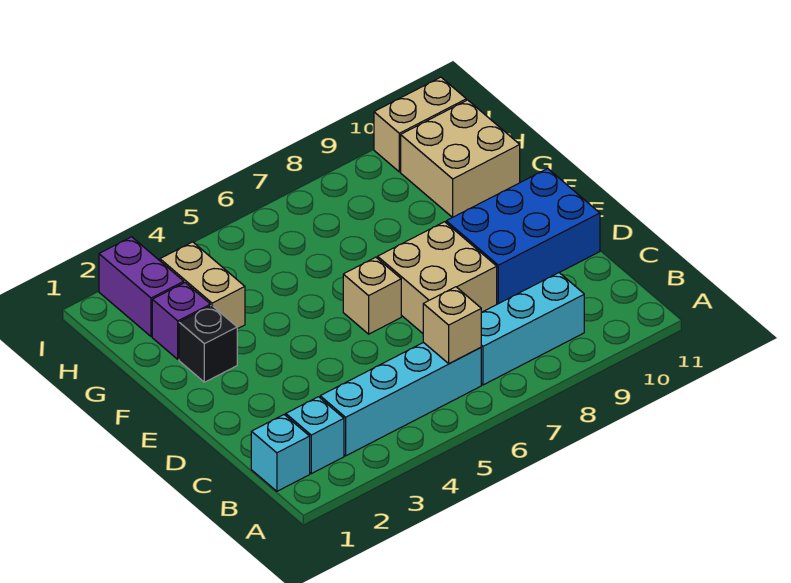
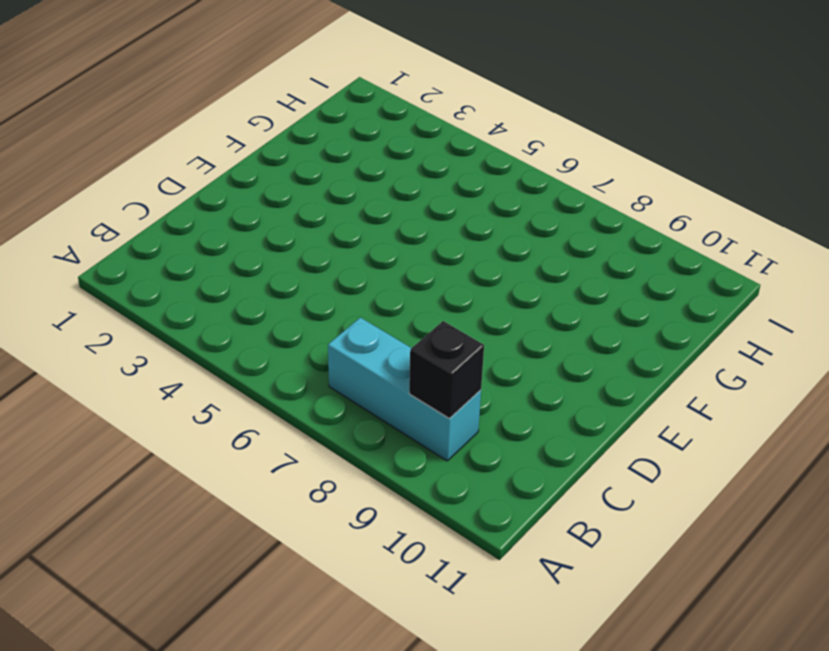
black brick B9 level 2 -> black brick F2 level 1
none -> cyan brick B1 level 1
none -> cyan brick B2 level 1
none -> cyan brick B3:B6 level 1

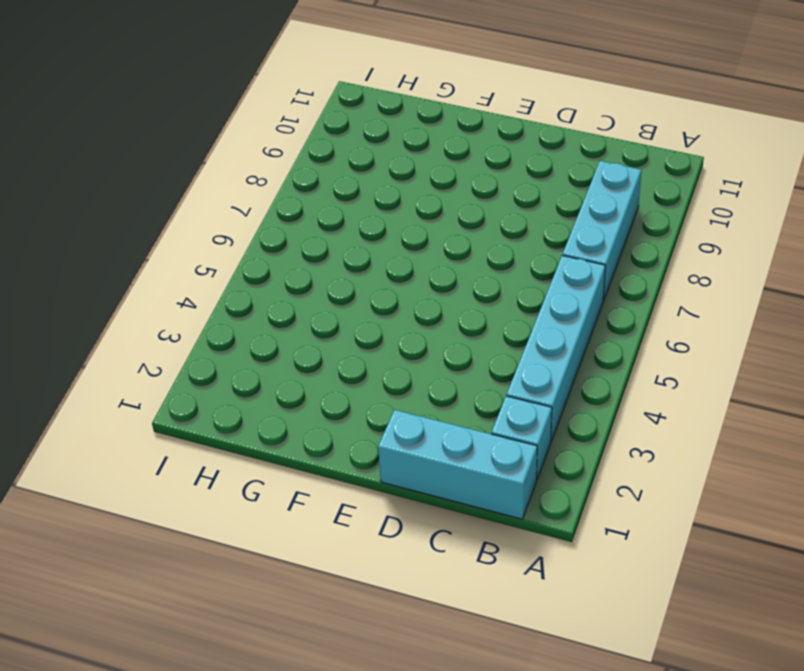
cyan brick B1:D1 level 1 -> cyan brick B1 level 1
none -> tan brick D7:E8 level 1
none -> blue brick D9:E11 level 1
none -> tan brick E6 level 1

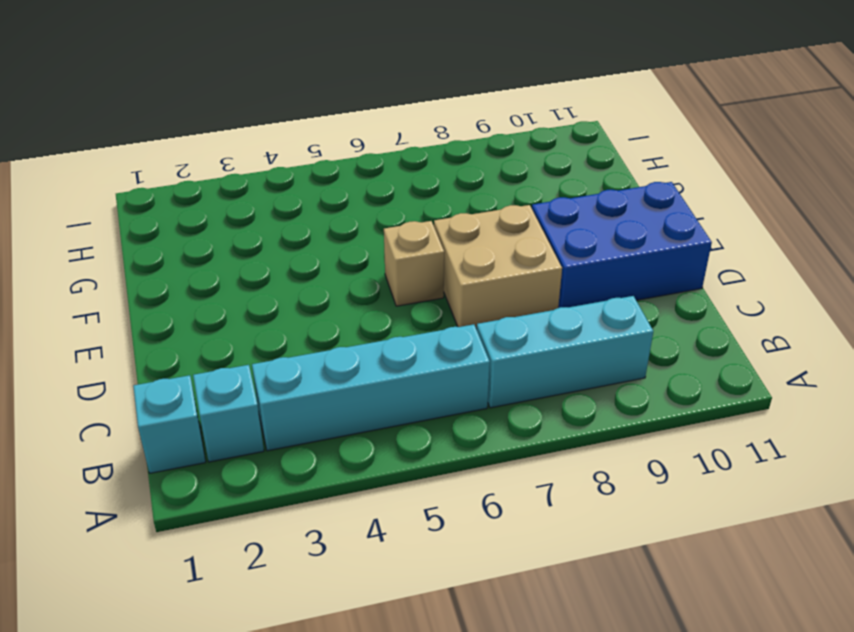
none -> black brick F2 level 1
none -> purple brick G2 level 1
none -> tan brick G3:H3 level 1

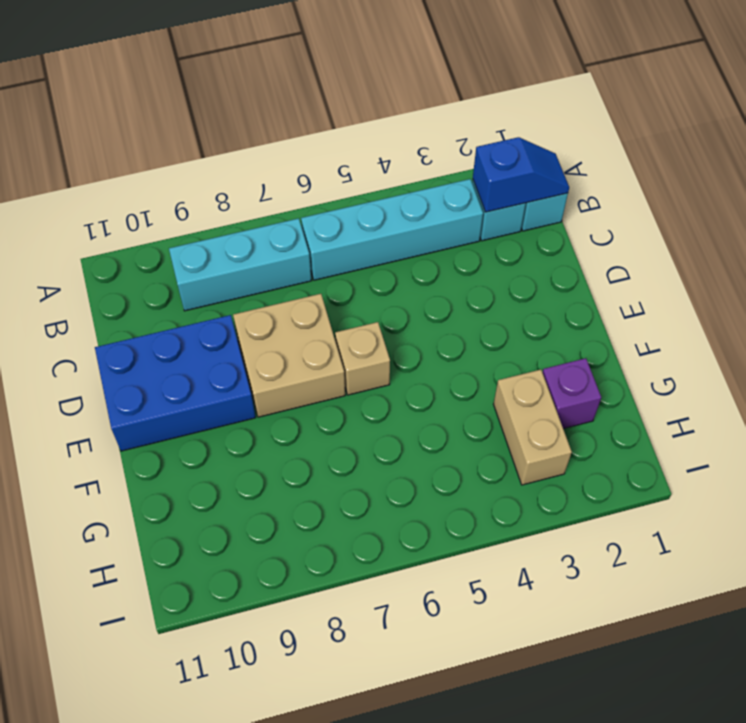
blue slope B1:B2 level 2 top 2 -> none
none -> black brick F2 level 1
none -> tan brick G10:H11 level 1
none -> purple brick H2:I2 level 1

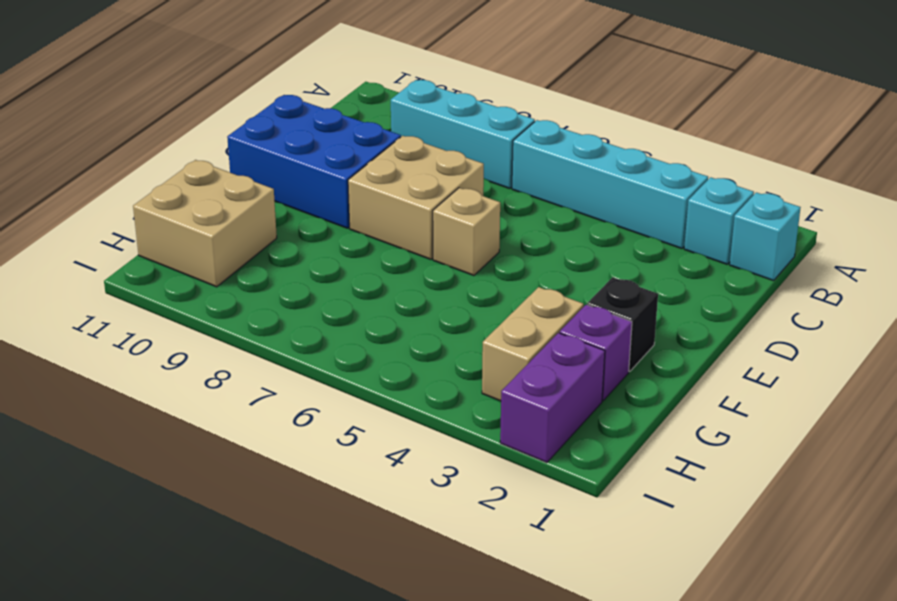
none -> tan brick I10:I11 level 1
none -> tan brick B6 level 2

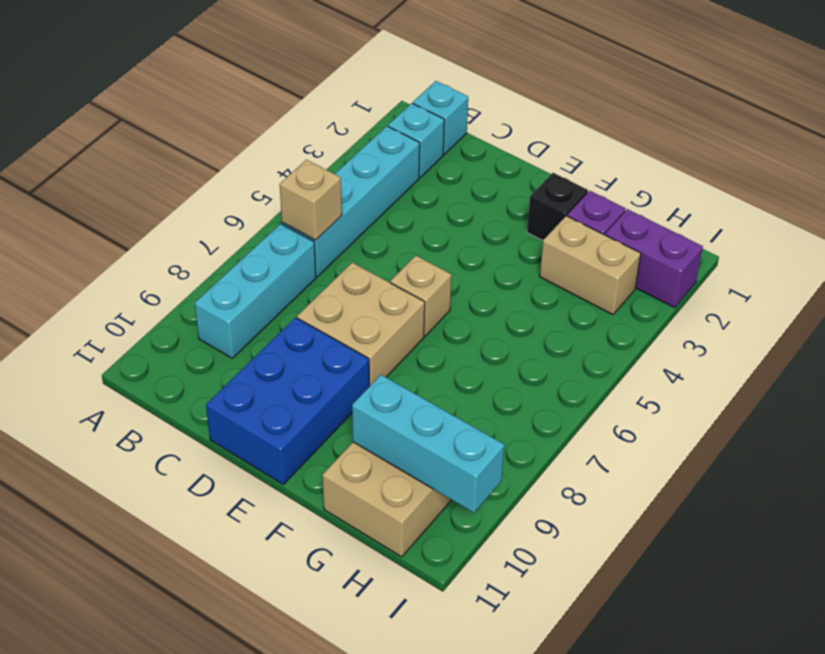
cyan brick G10:I10 level 2 -> none
none -> tan brick I10:I11 level 1

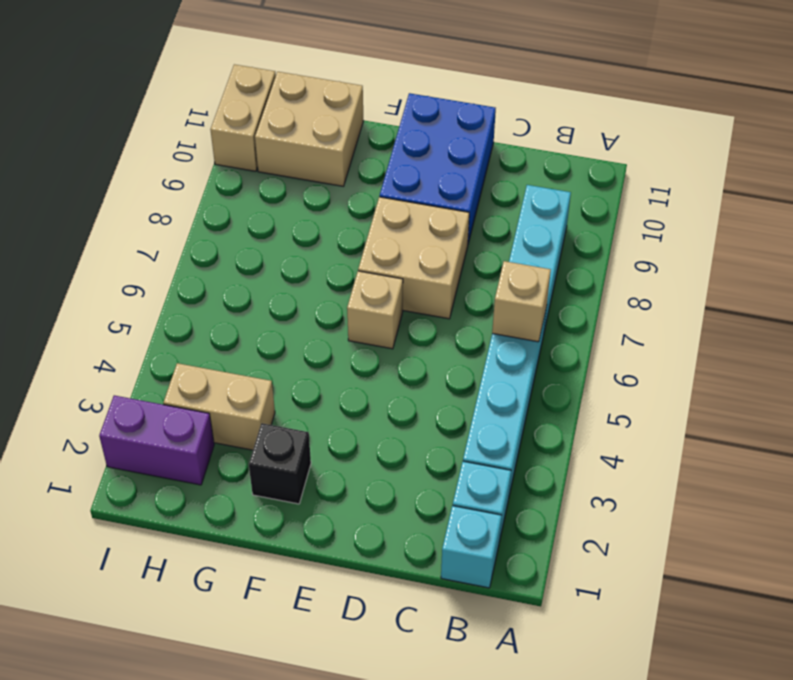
none -> purple brick G2 level 1

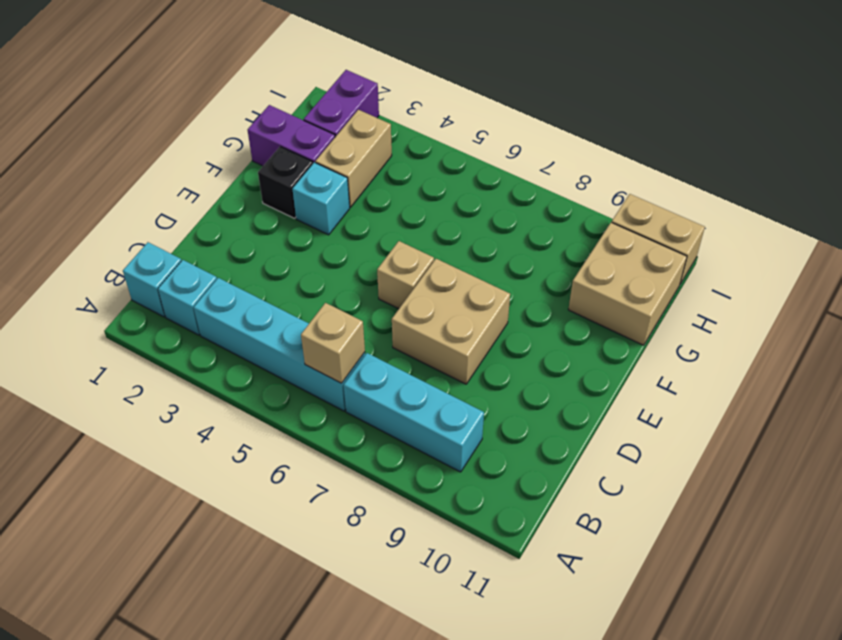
cyan brick F3 level 1 -> none
purple brick G1:G2 level 1 -> purple brick G2 level 1
none -> blue brick D9:E11 level 1

